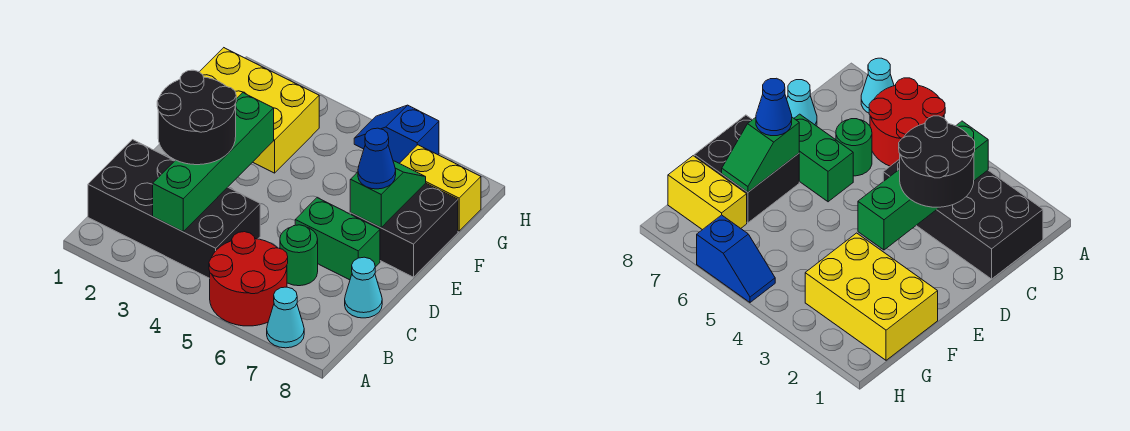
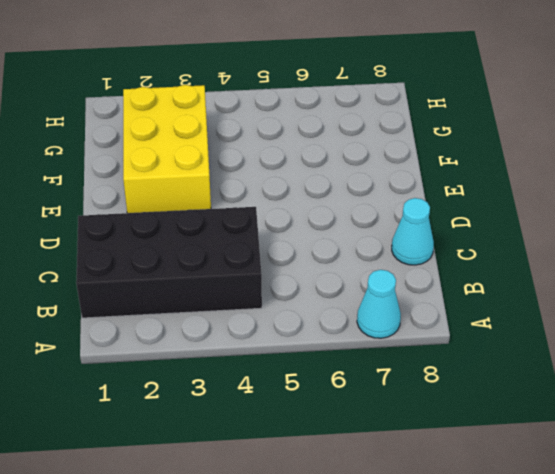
yellow brick E2:G3 level 1 -> yellow brick F1:G3 level 1
none -> red round brick A5:B6 level 1
none -> green round brick C6 level 1
none -> green brick D6:D7 level 1

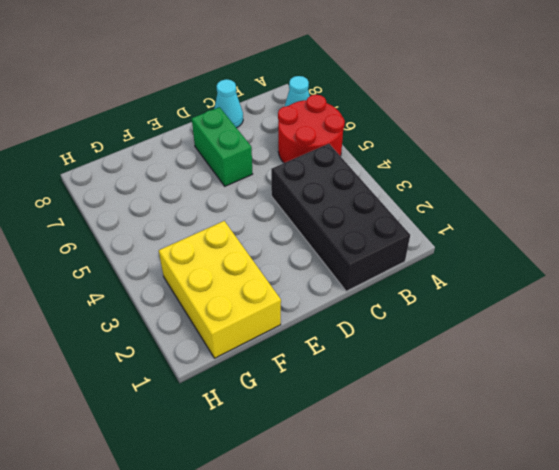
none -> green round brick C6 level 1
none -> black brick E7:F8 level 1
none -> yellow brick G7:G8 level 1

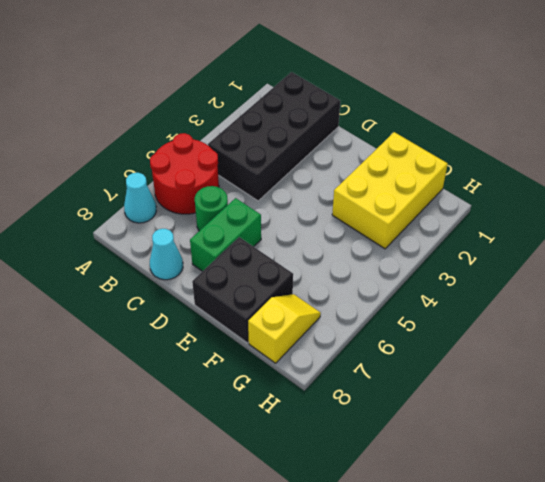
yellow slope G7:G8 level 1 top 8 -> yellow brick G7:G8 level 1
none -> blue slope H5:H6 level 1 top 6
none -> green brick B3:E3 level 2
none -> green slope E7:F7 level 2 top E

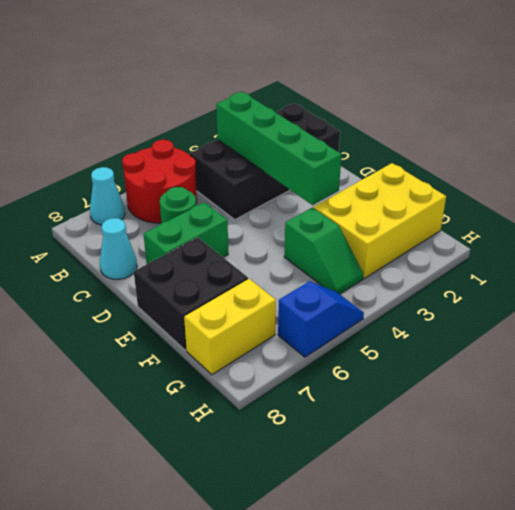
green slope F4:G4 level 1 top F -> green slope E7:F7 level 2 top E
none -> black round brick C2:D3 level 3
none -> blue cone E7 level 3

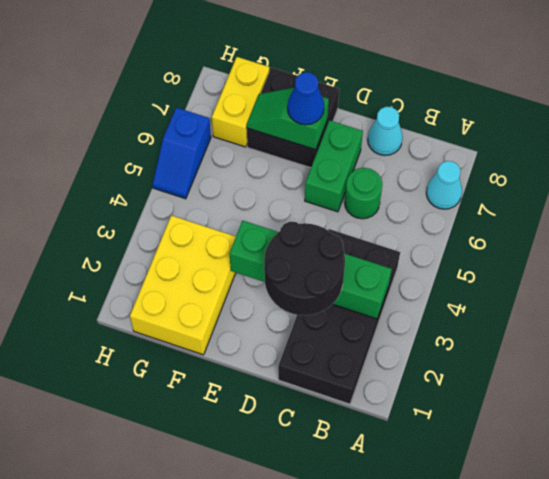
none -> red round brick A5:B6 level 1

